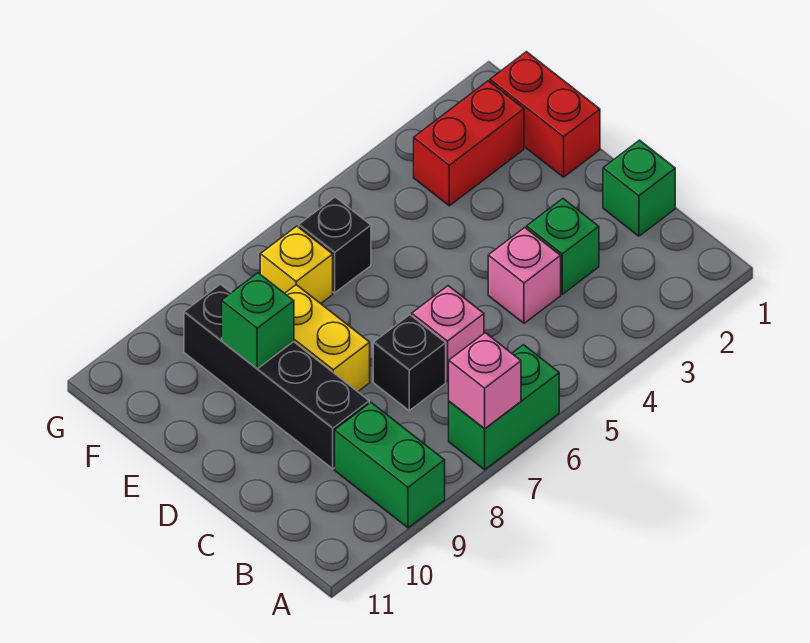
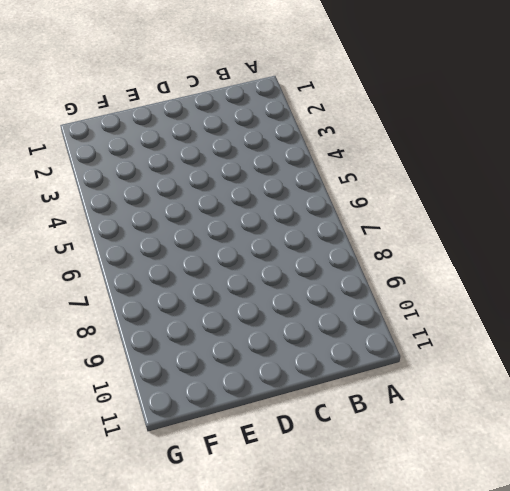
none -> green brick A6:A7 level 1
none -> green brick A9:B9 level 1
none -> green brick C1 level 1

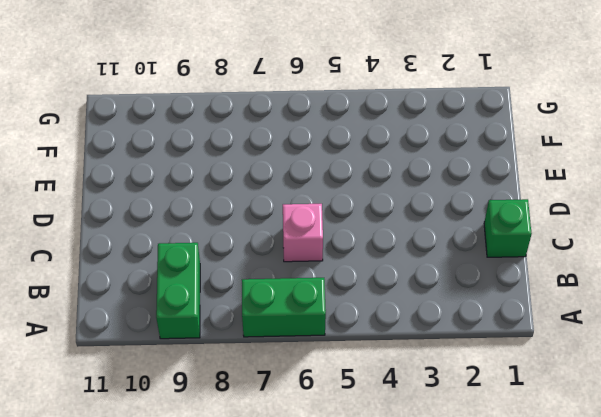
none -> green brick C3 level 1
none -> pink brick C4 level 1
none -> black brick C7 level 1

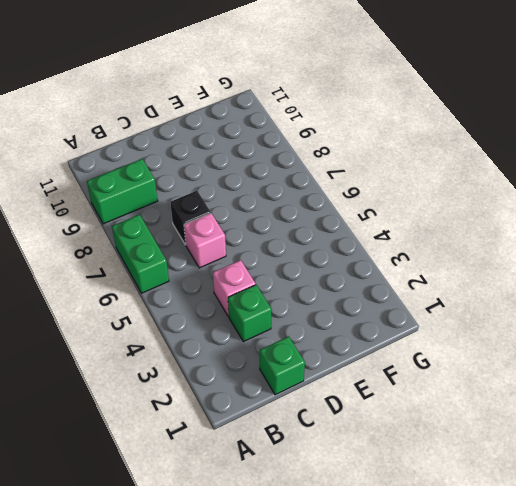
none -> black brick C9:F9 level 1
none -> yellow brick D8:E8 level 1
none -> red brick E1:F1 level 1

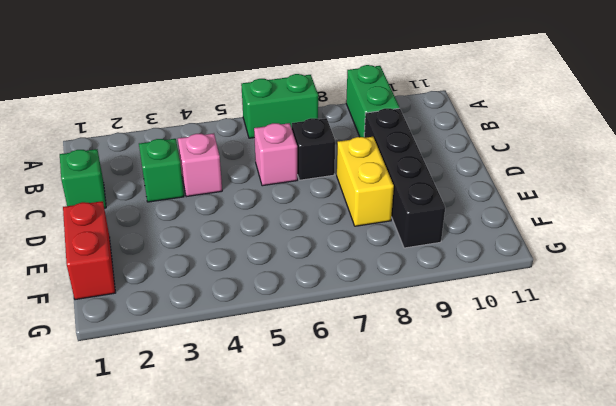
none -> red brick F2:F3 level 1
none -> black brick F6 level 1
none -> yellow brick F7 level 1

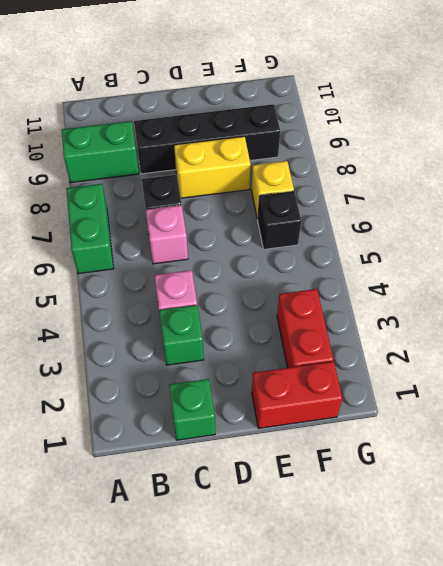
none -> pink brick A7 level 2
none -> green brick E9 level 2

